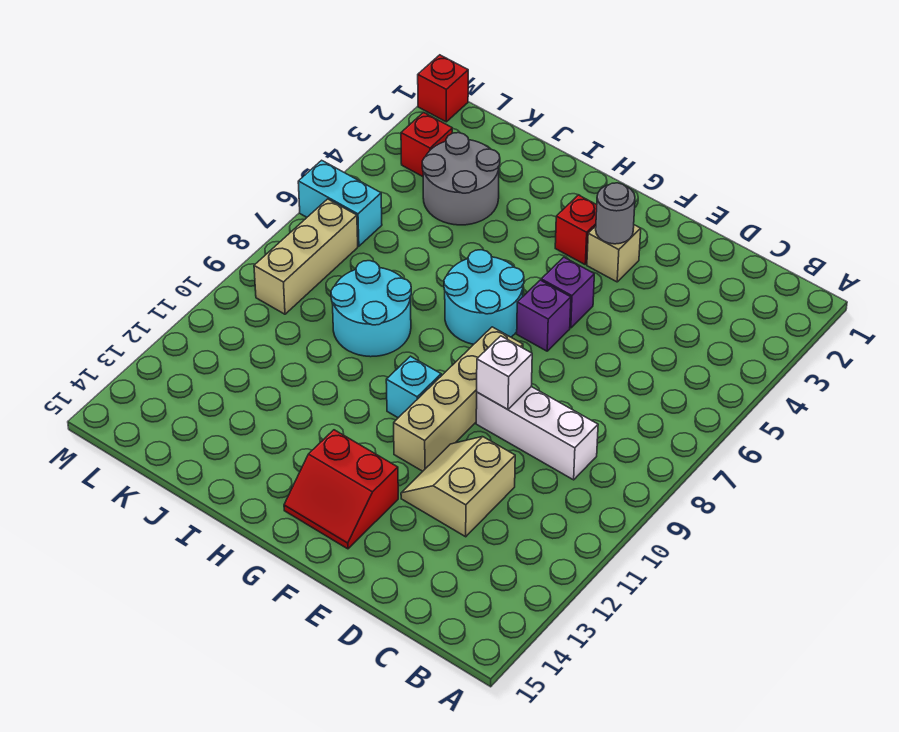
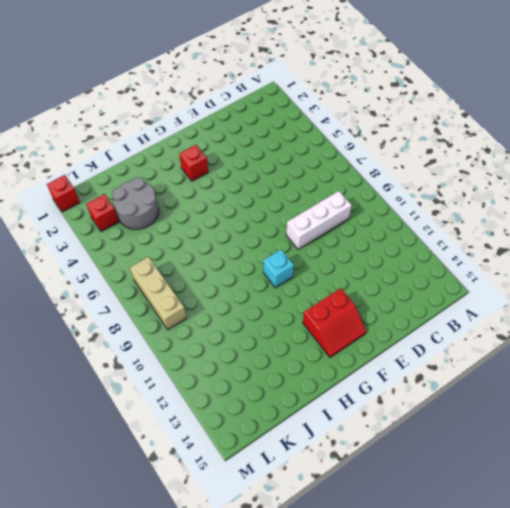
none -> tan slope D11:E12 level 1 top D
none -> tan brick F3 level 1
none -> purple brick F5 level 1

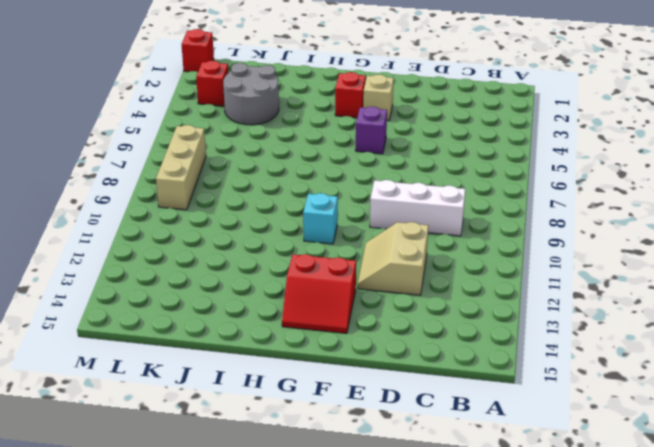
none -> purple brick F6 level 1
none -> tan brick F8:F11 level 1
none -> cyan round brick G6:H7 level 1

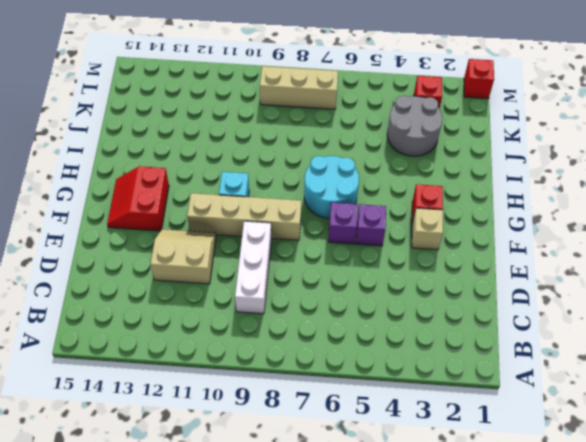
none -> cyan round brick I8:J9 level 1
none -> cyan brick L6:M6 level 1
none -> white brick E9 level 2

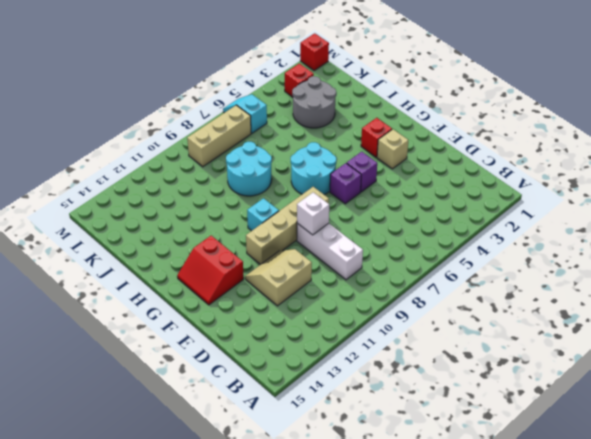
cyan slope L6:M6 level 1 top L -> cyan brick L6:M6 level 1
none -> grey round brick F3 level 2

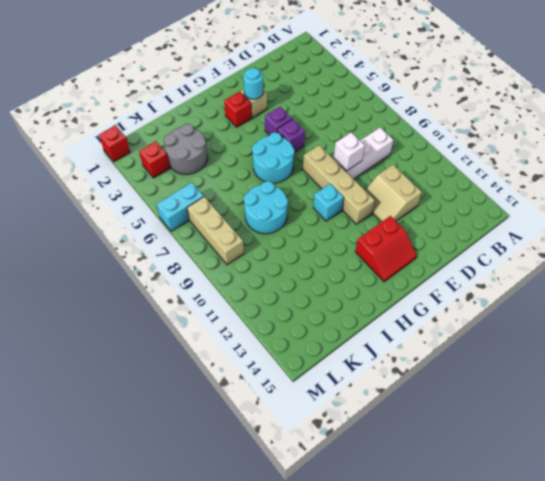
cyan round brick F3 level 2 -> grey round brick F3 level 2

